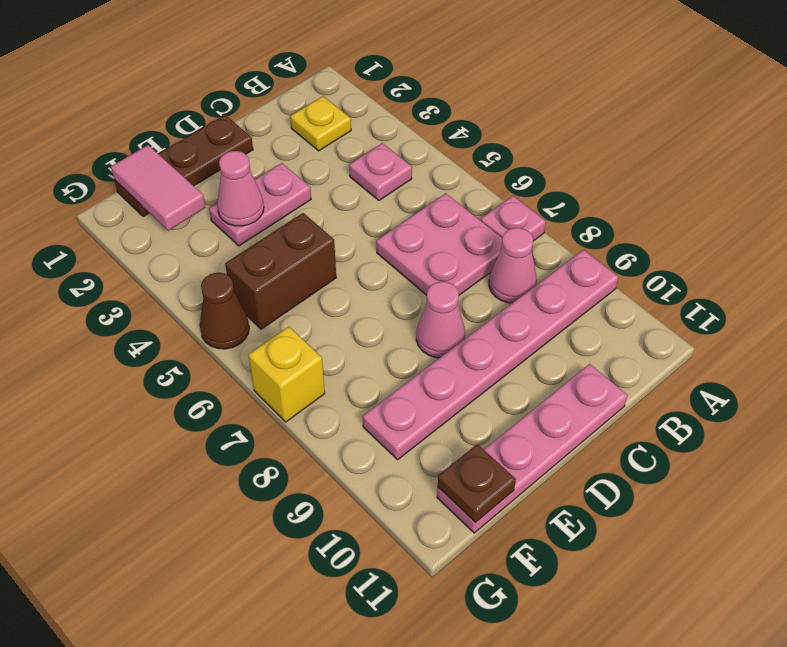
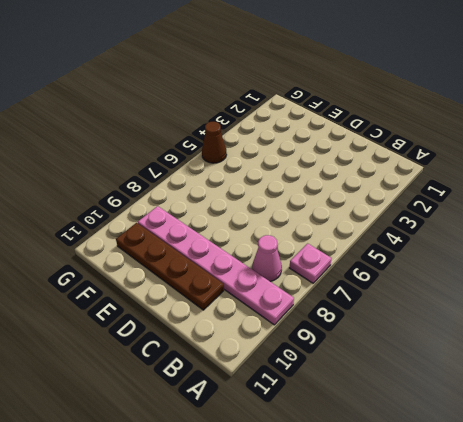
brown plate C10:F10 level 1 -> none
none -> yellow plate B2 level 1
none -> pink plate B4 level 1
none -> pink plate B6:C7 level 1

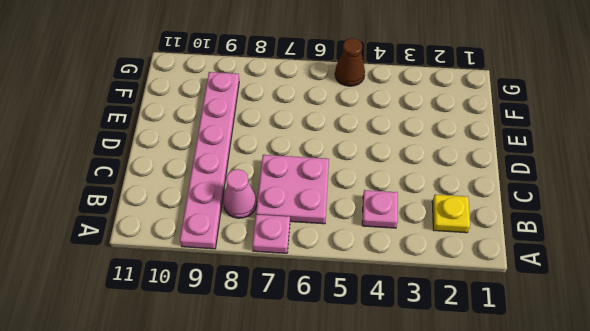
none -> pink plate C11:F11 level 1
none -> brown plate D1:F1 level 1
none -> pink plate D3:E3 level 1

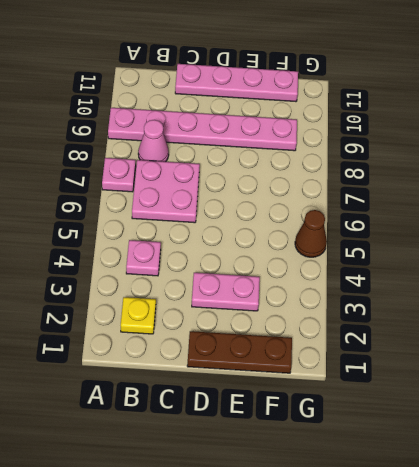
none -> pink cone D8 level 1
none -> brown brick E5:F5 level 1
none -> yellow brick G7 level 1

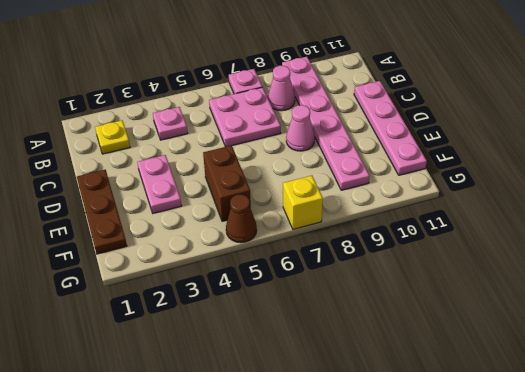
none -> pink cone E3 level 2
none -> pink tile F1:F2 level 2
none -> brown plate F11 level 2

